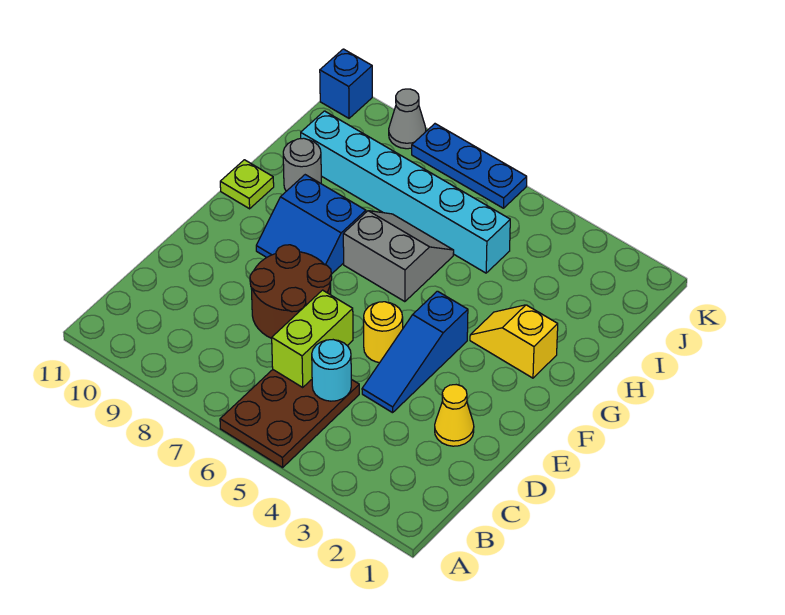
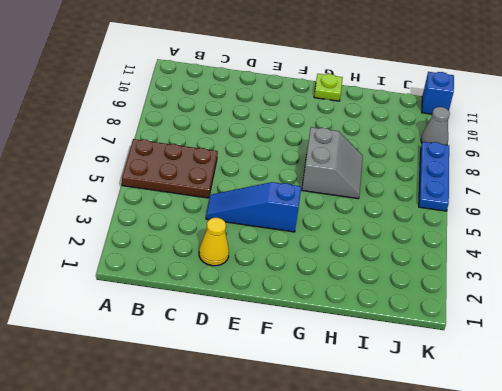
none -> brown round brick D7:E8 level 1
none -> yellow round brick E5 level 1
none -> blue slope F8:G9 level 1 top G

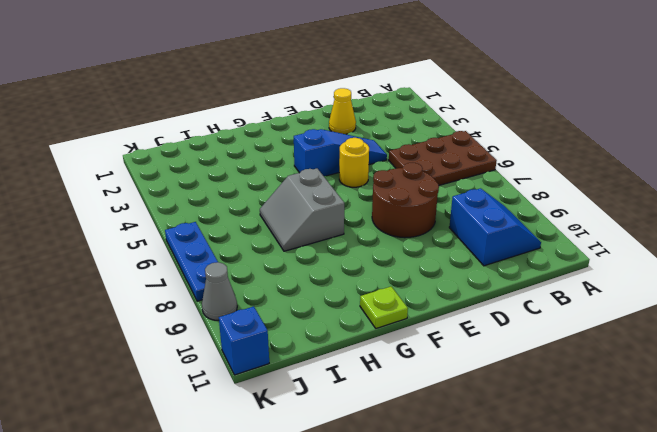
blue slope B9:C10 level 1 top C -> blue slope F8:G9 level 1 top G
none -> yellow slope G2:G3 level 1 top 2
none -> grey round brick H10 level 1
none -> cyan brick I5:I10 level 1

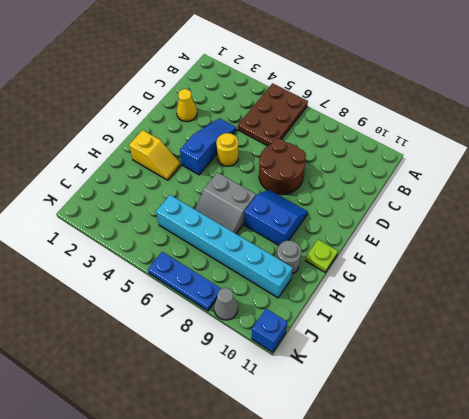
none -> cyan round brick C5 level 2
none -> lime brick C6:D6 level 2

